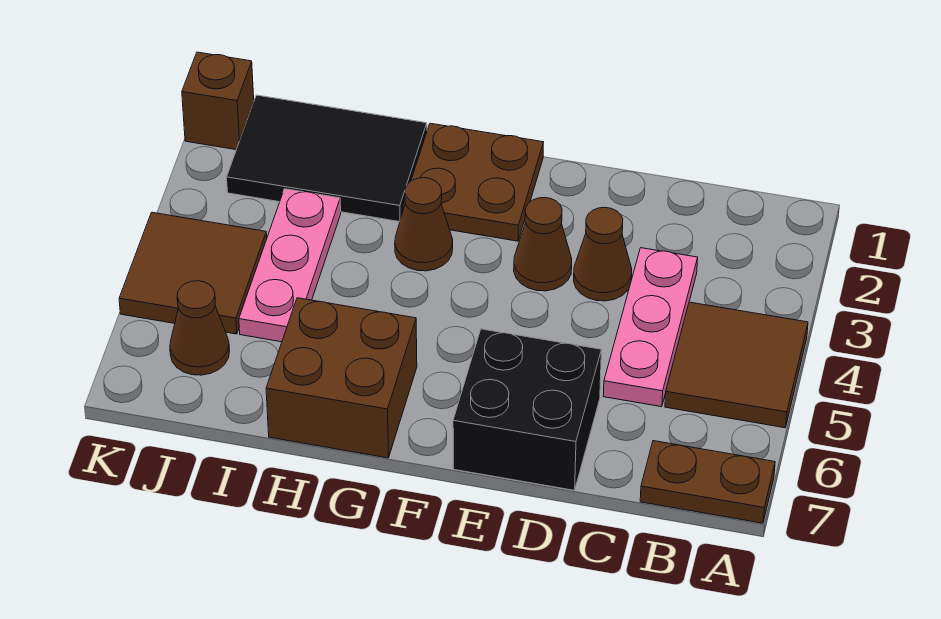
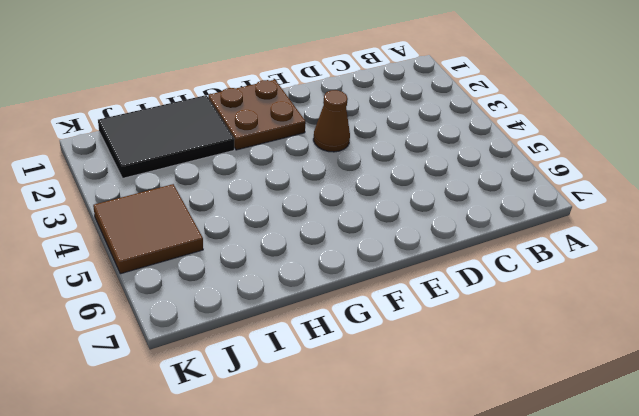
none -> brown tile A4:B5 level 1
none -> brown plate A7:B7 level 1
none -> pink plate C3:C5 level 1

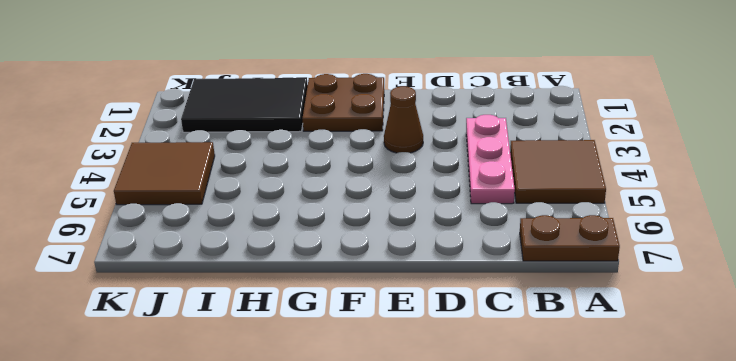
none -> brown cone D3 level 1
none -> black brick D6:E7 level 1
none -> brown cone G3 level 1

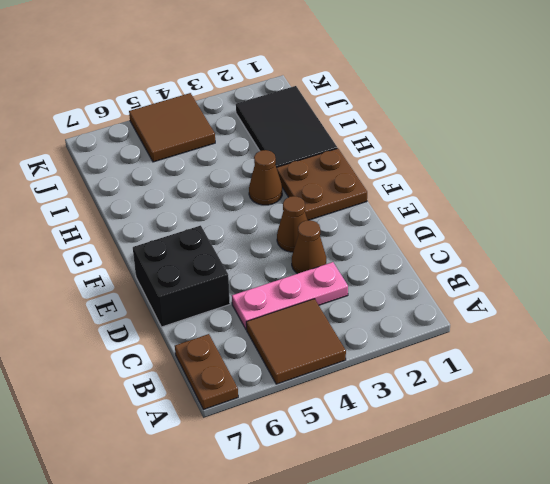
none -> brown brick G6:H7 level 1
none -> pink plate I3:I5 level 1
none -> brown cone J6 level 1

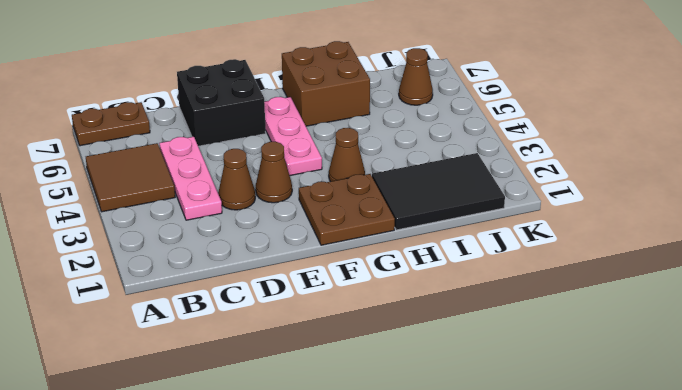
pink plate F4:F6 level 1 -> pink plate I3:I5 level 1
none -> brown tile J4:K5 level 1
none -> brown brick K1 level 1

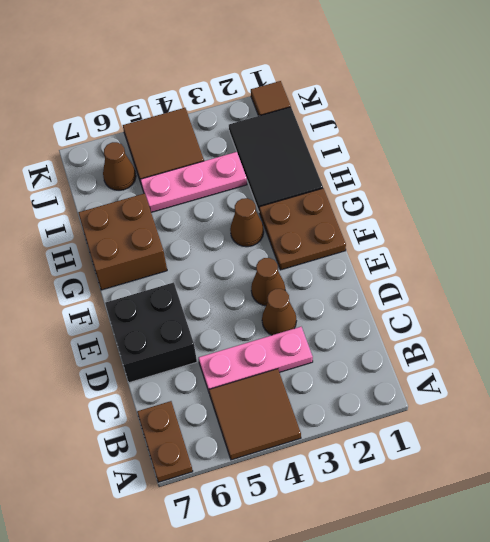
brown tile K1 level 1 -> brown brick K1 level 1

